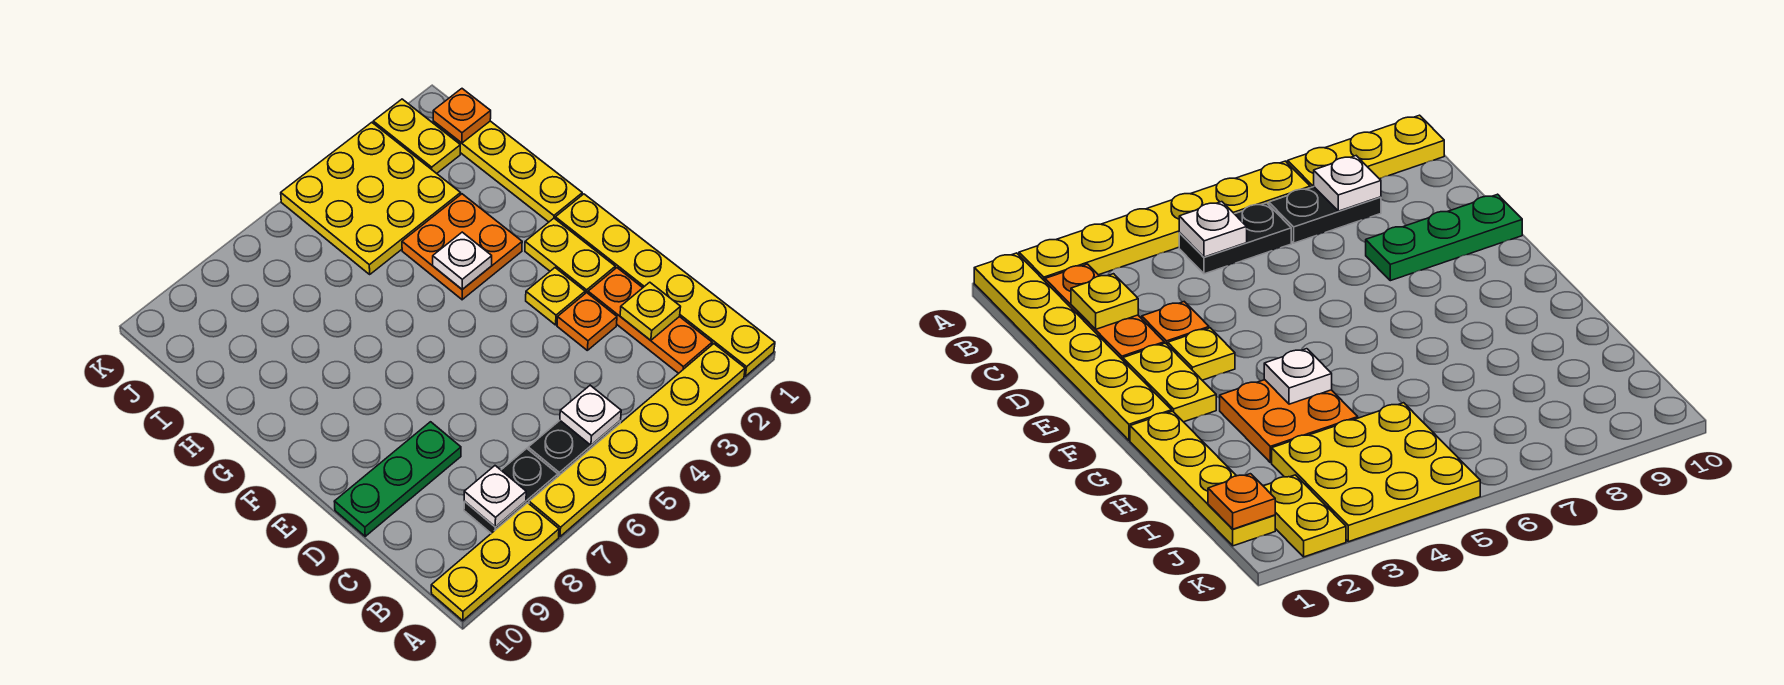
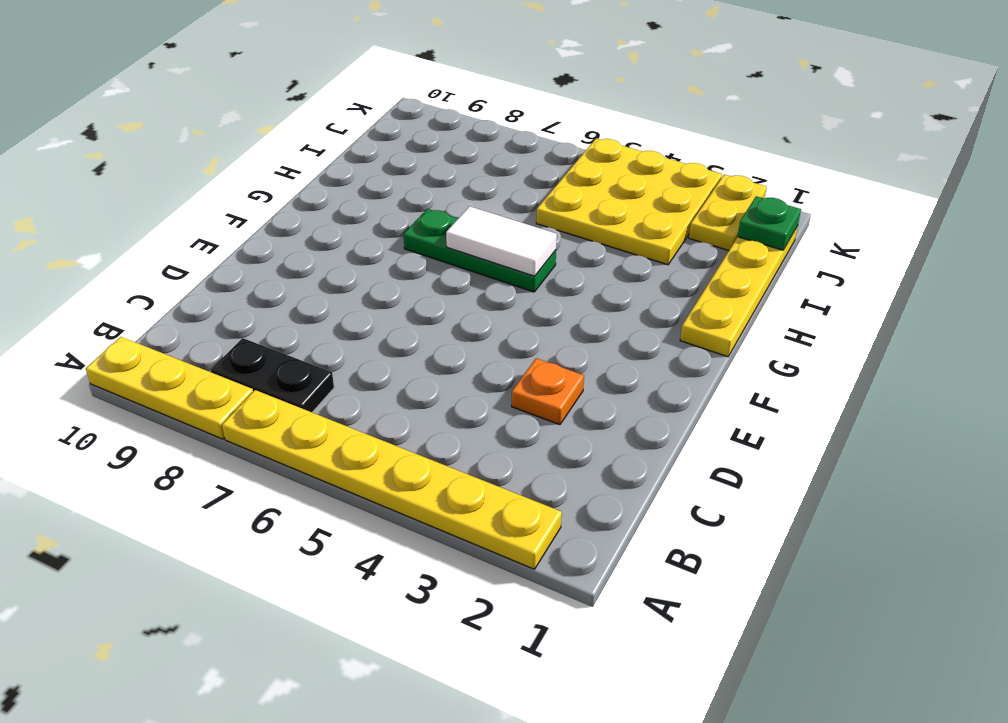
green plate G5:G7 level 1 -> green plate D8:D10 level 1
white tile G5:G6 level 2 -> none
green plate J1 level 2 -> orange plate J1 level 2
none -> yellow plate A1:F1 level 1
none -> orange plate B2:D2 level 1
none -> black plate B5:B6 level 1

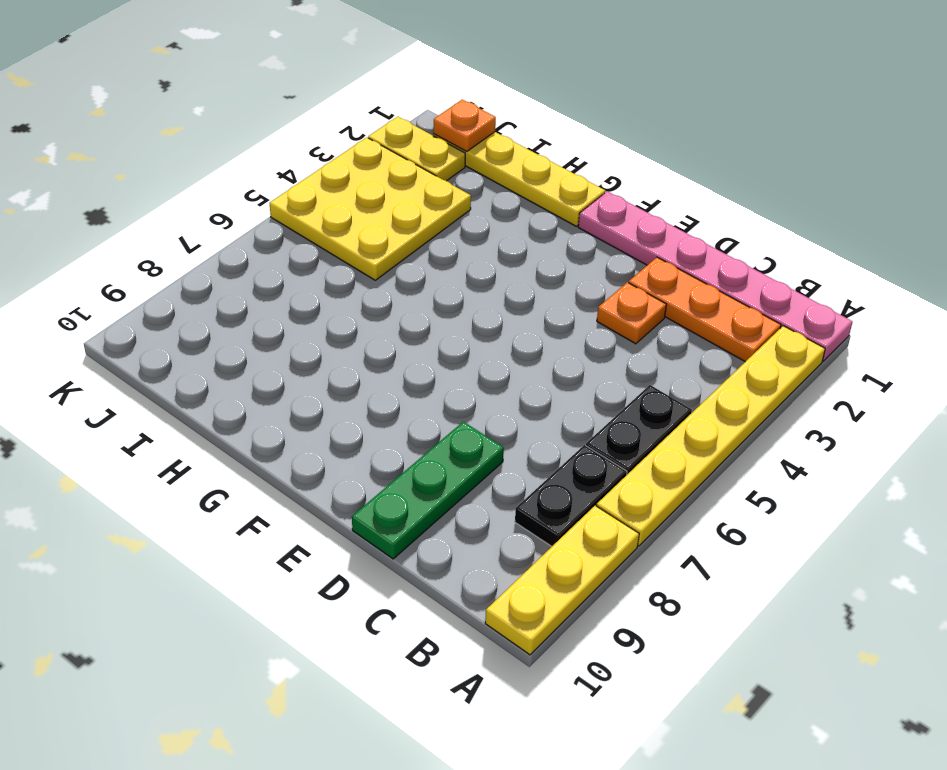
pink plate A1:F1 level 1 -> yellow plate A1:F1 level 1
none -> yellow plate E2:F2 level 1
none -> yellow plate E3 level 1
none -> orange plate G3:H4 level 1

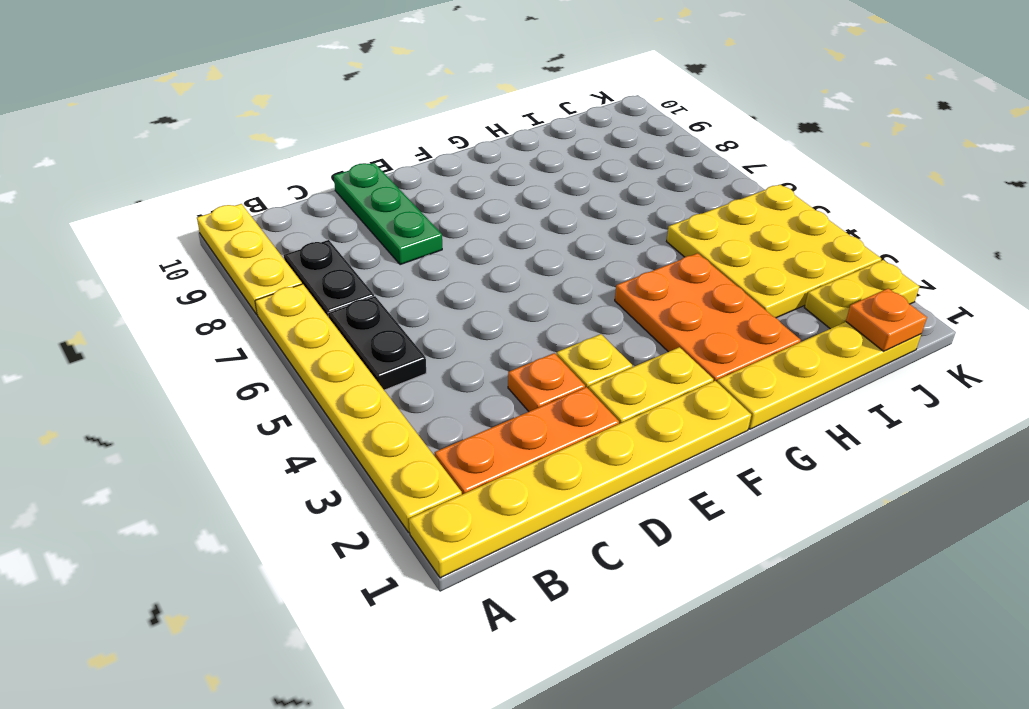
orange plate G2:H4 level 1 -> orange plate G3:H4 level 1
none -> white plate B5 level 2
none -> white plate B8 level 2
none -> yellow plate C2 level 2

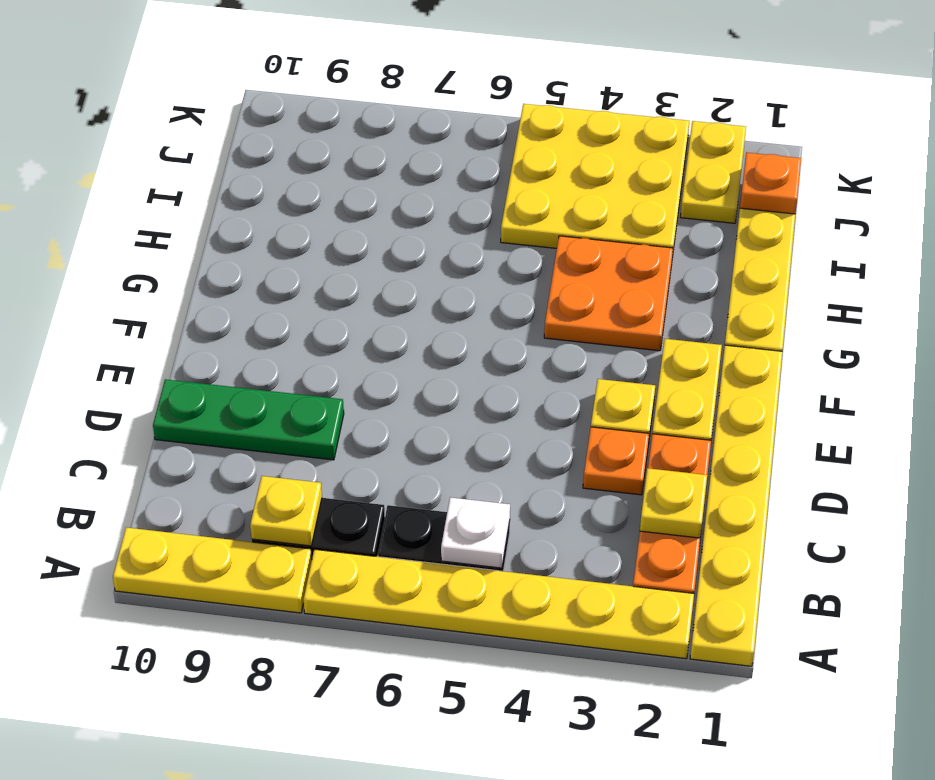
yellow plate B8 level 2 -> white plate B8 level 2
none -> white plate G4 level 2

